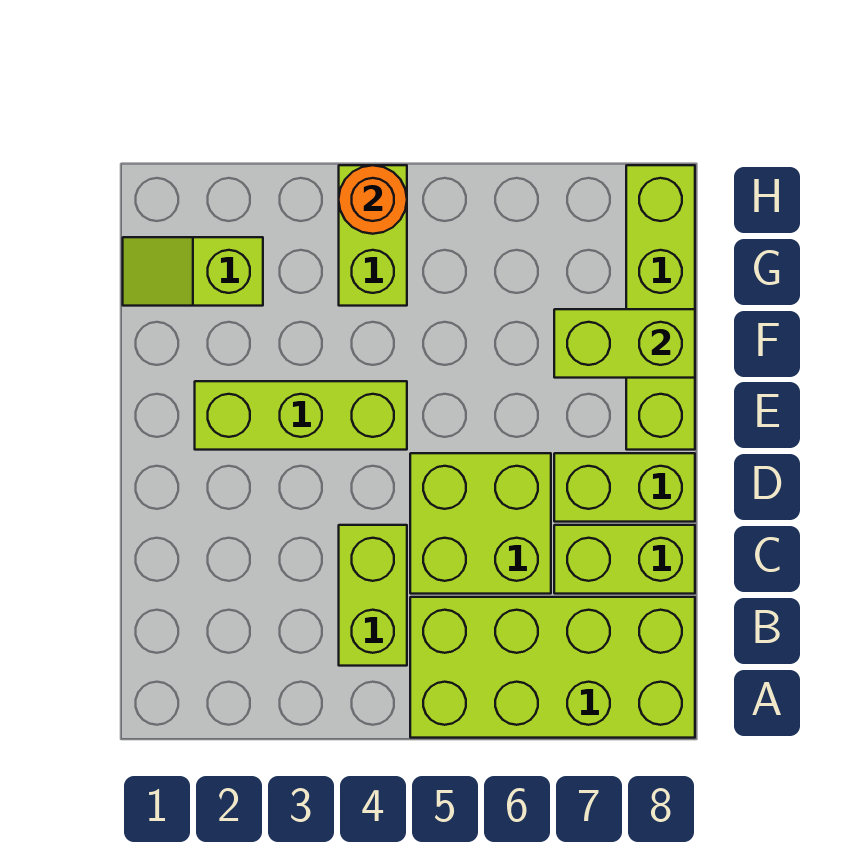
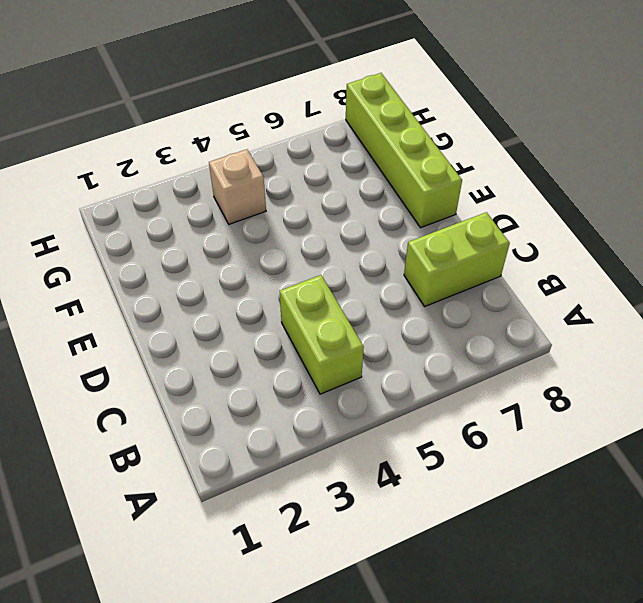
tan brick G4 level 1 -> lime brick G4:H4 level 1
none -> lime brick A5:B8 level 1
none -> lime brick C5:D6 level 1

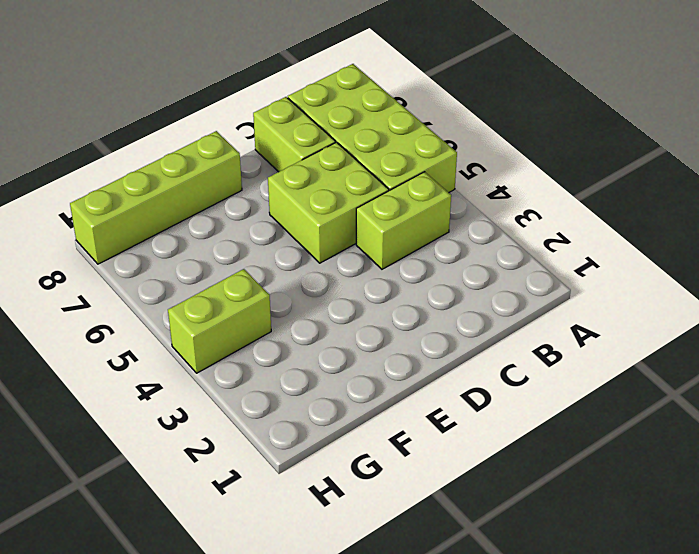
none -> lime brick D7:D8 level 1
none -> lime brick E2:E4 level 1

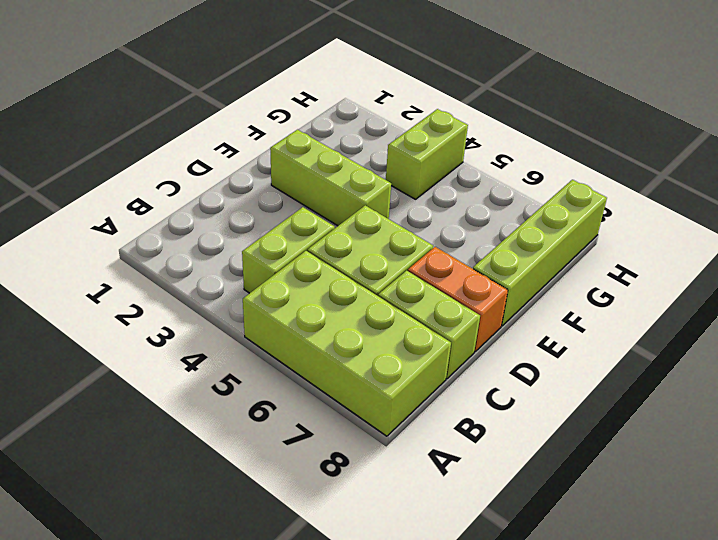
orange brick D7:D8 level 1 -> lime brick D7:D8 level 1
none -> lime slope G1:G2 level 1 top 2
none -> lime brick F7:F8 level 2

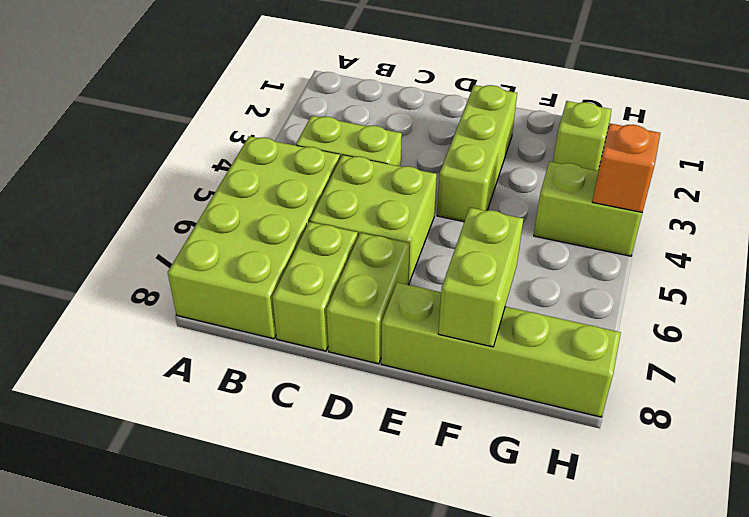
orange brick H4 level 2 -> orange round brick H4 level 2

